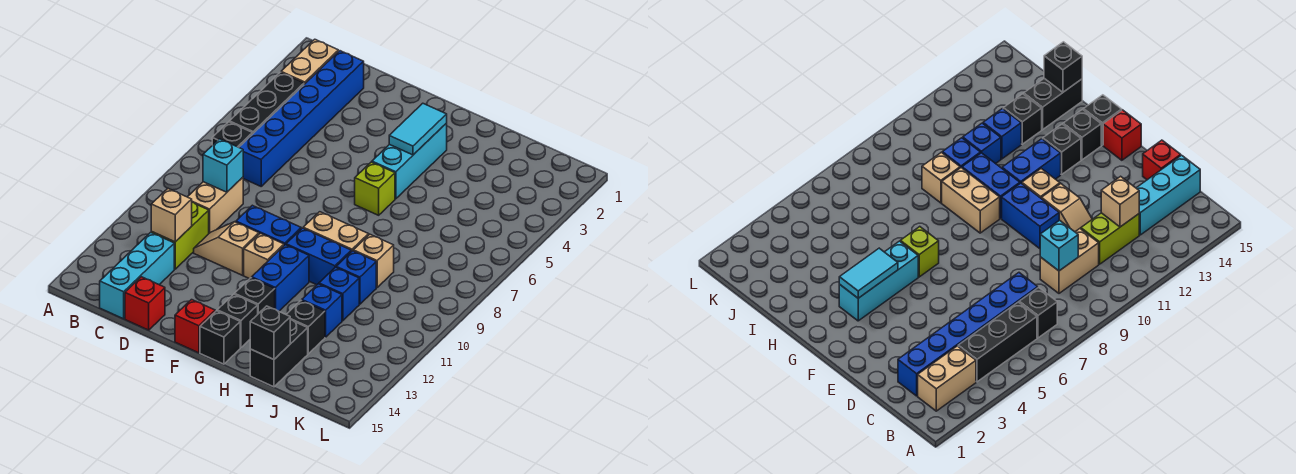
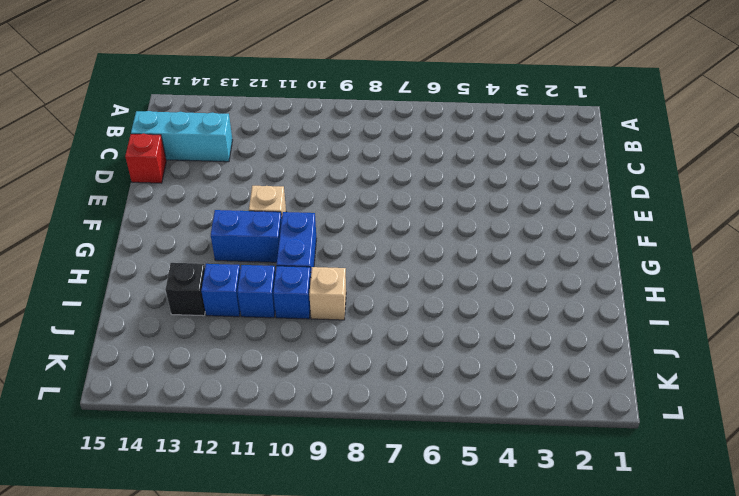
none -> tan brick B2:B3 level 1
none -> black brick B4:B6 level 1
none -> black brick B7 level 1
none -> blue brick C2:C7 level 1

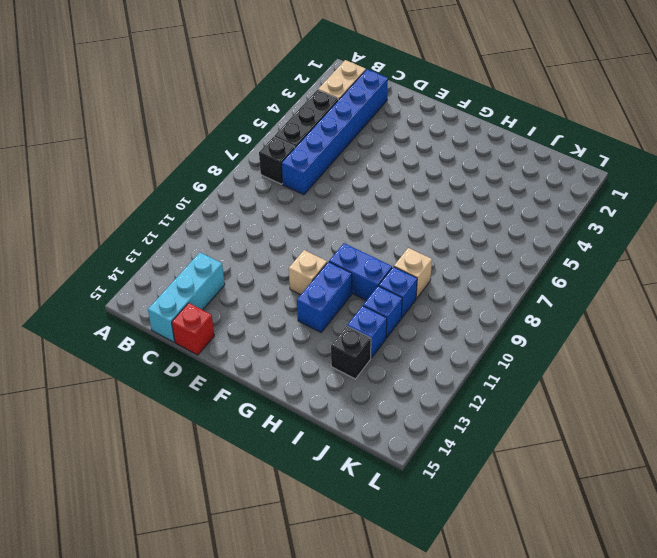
none -> tan brick C9:C10 level 1
none -> lime brick C11:C12 level 1
none -> tan slope D11:E11 level 1 top E
none -> blue brick E10:F10 level 1

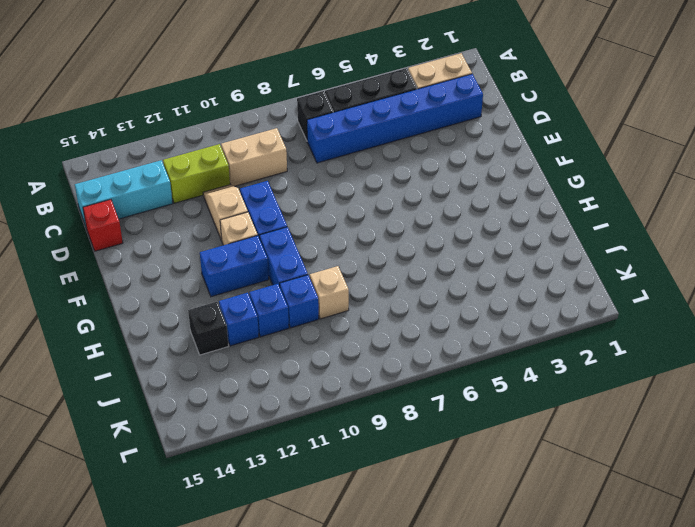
none -> red brick F15 level 1
none -> cyan brick G3:G5 level 1
none -> lime brick G6 level 1
none -> tan brick G9:H9 level 1

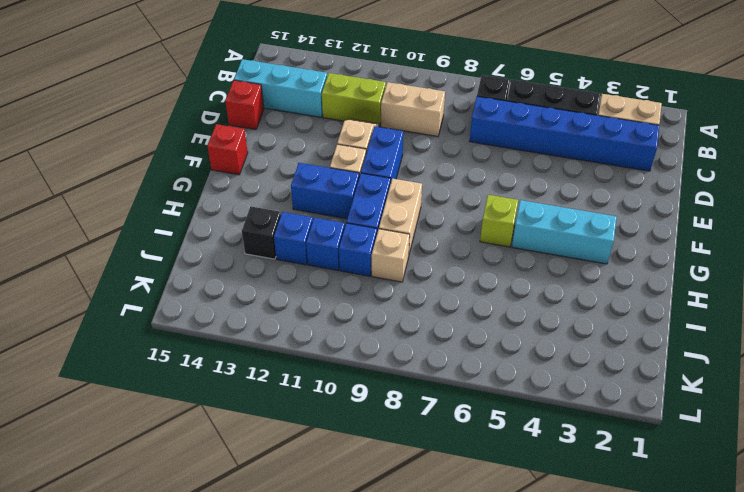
none -> black brick G13 level 1
none -> black brick G14 level 1
none -> black brick G15 level 1
none -> black brick I14:I15 level 1

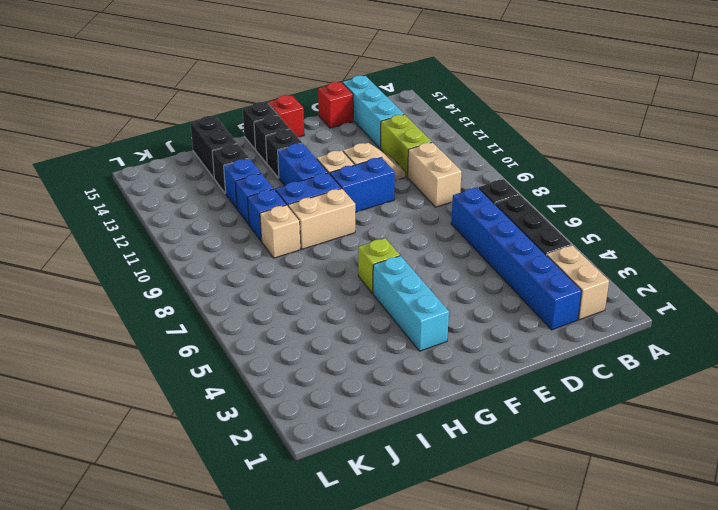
none -> cyan brick C9 level 2
none -> tan brick C12 level 2
none -> cyan tile G3:G4 level 2
none -> black brick I15 level 2

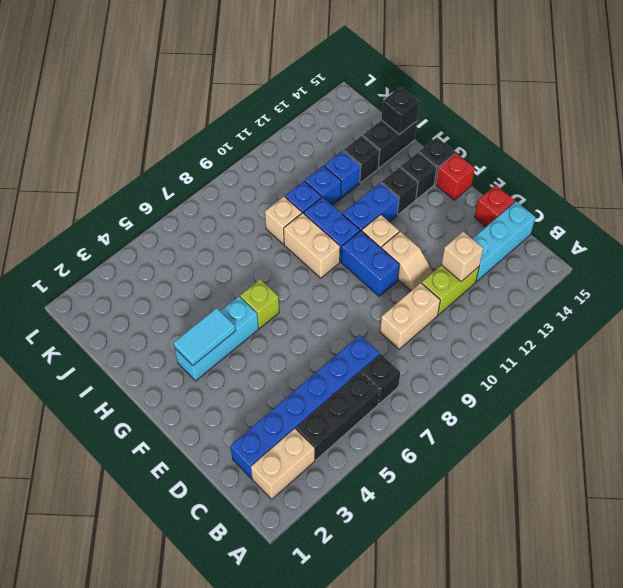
none -> cyan brick C9 level 2

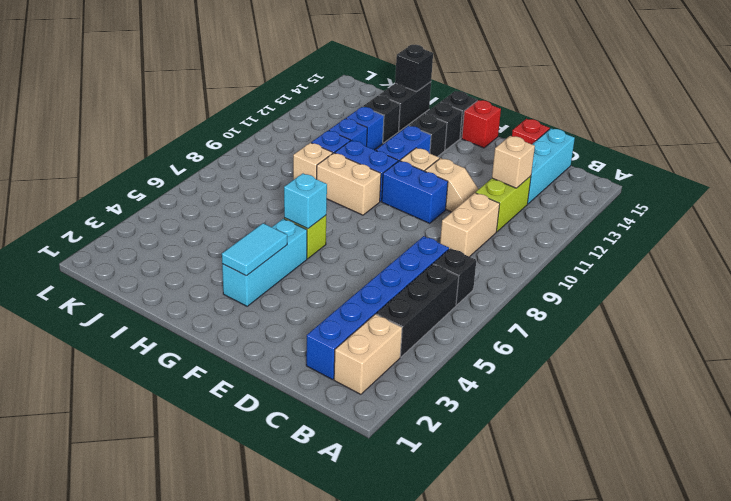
cyan brick G6 level 2 -> cyan brick C9 level 2

